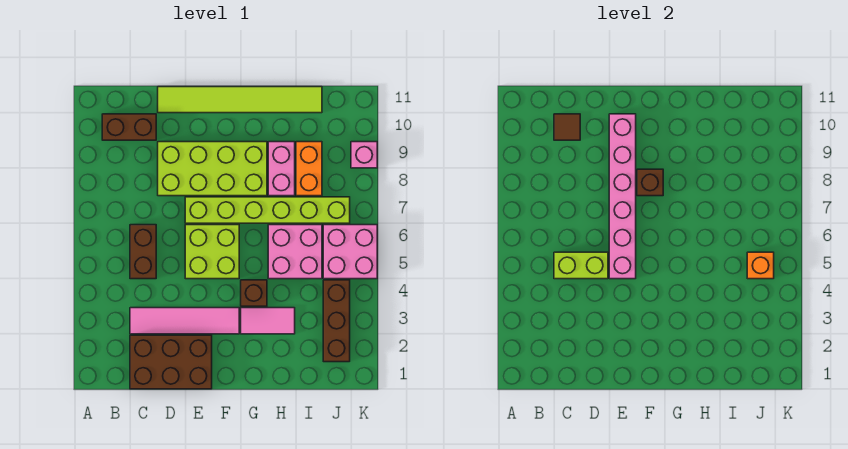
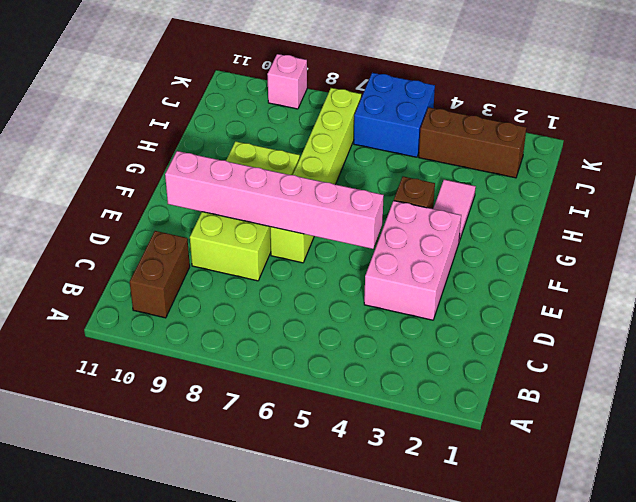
pink brick D3:F4 level 1 -> pink tile C3:F3 level 1
blue brick J5:K6 level 1 -> pink brick J5:K6 level 1
none -> brown brick C1:E2 level 1
none -> brown brick C5:C6 level 1
none -> lime tile D11:I11 level 1

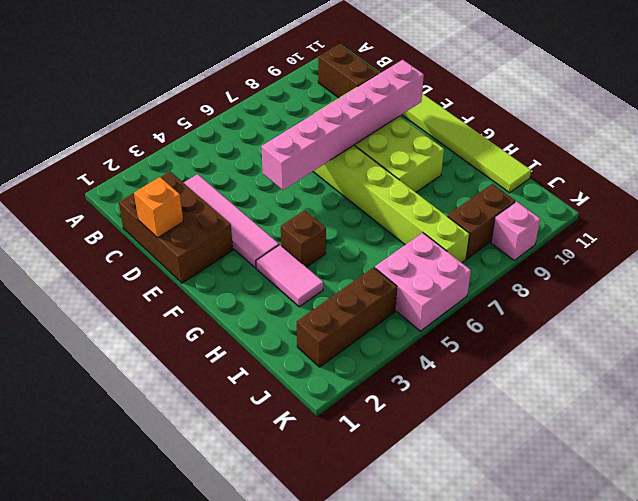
orange brick D1 level 2 -> orange brick J5 level 2
brown brick J8:J9 level 1 -> brown brick C5:C6 level 1
none -> lime brick E5:F6 level 1
none -> pink brick H5:I6 level 1
none -> pink brick H8:H9 level 1

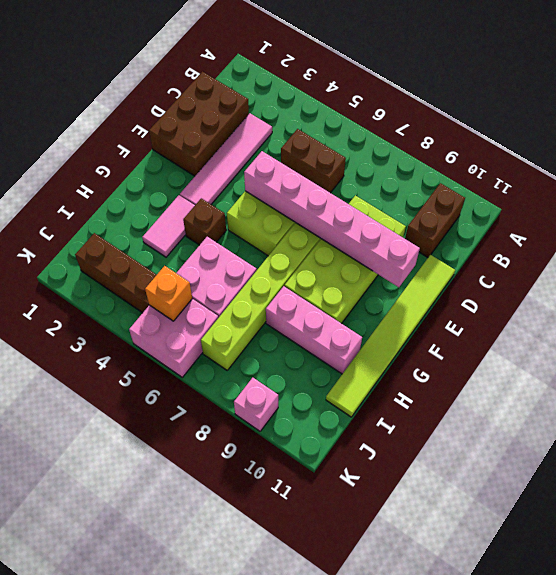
pink brick H8:H10 level 1 -> pink brick H8:H9 level 1
none -> orange brick I8:I9 level 1
none -> lime brick C5:D5 level 2
none -> brown tile C10 level 2

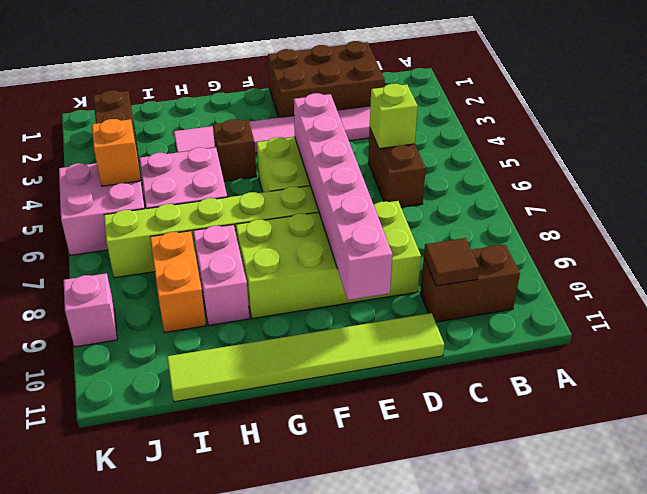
lime brick C5 level 2 -> lime brick C5:D5 level 2
none -> brown brick F8 level 2

